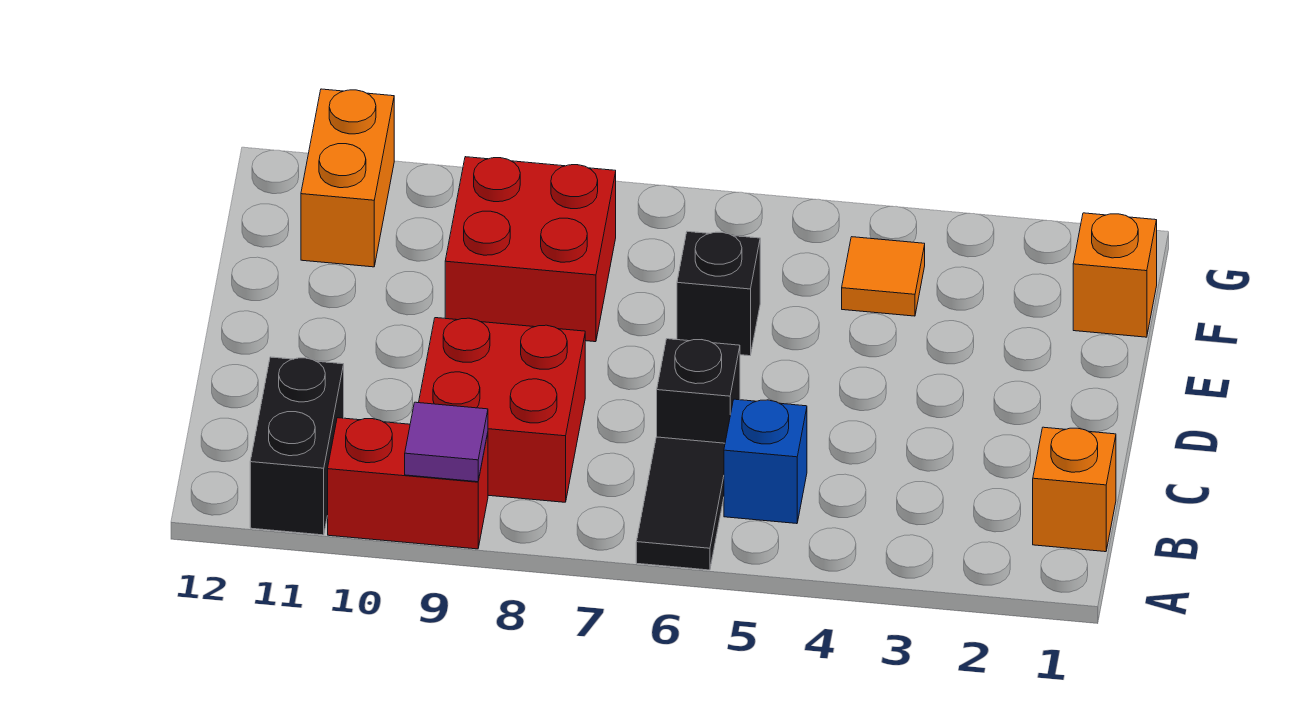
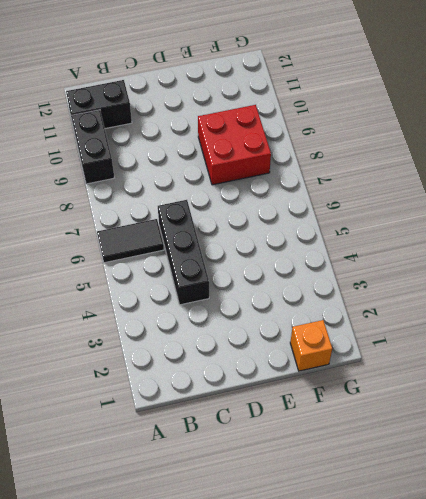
black brick A9:A10 level 1 -> red brick A9:A10 level 1
black brick C4:C6 level 1 -> black brick C6 level 1
none -> orange brick B1 level 1
none -> blue brick B5 level 1
none -> red brick B8:C9 level 1

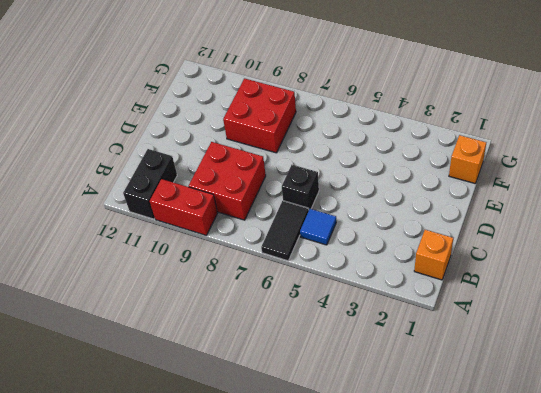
blue tile B5 level 1 -> blue brick B5 level 1
none -> black brick E6 level 1
none -> orange tile F4 level 1
none -> orange brick F11:G11 level 1

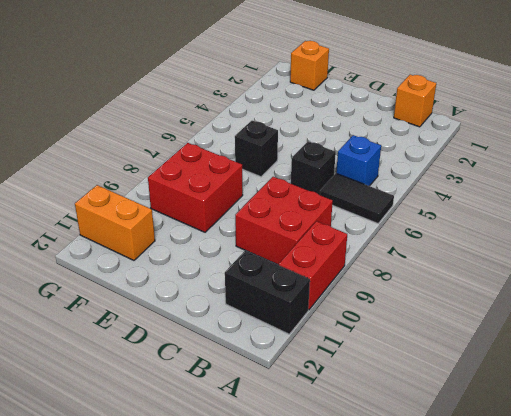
none -> orange tile F4 level 1
none -> purple tile A9 level 2

